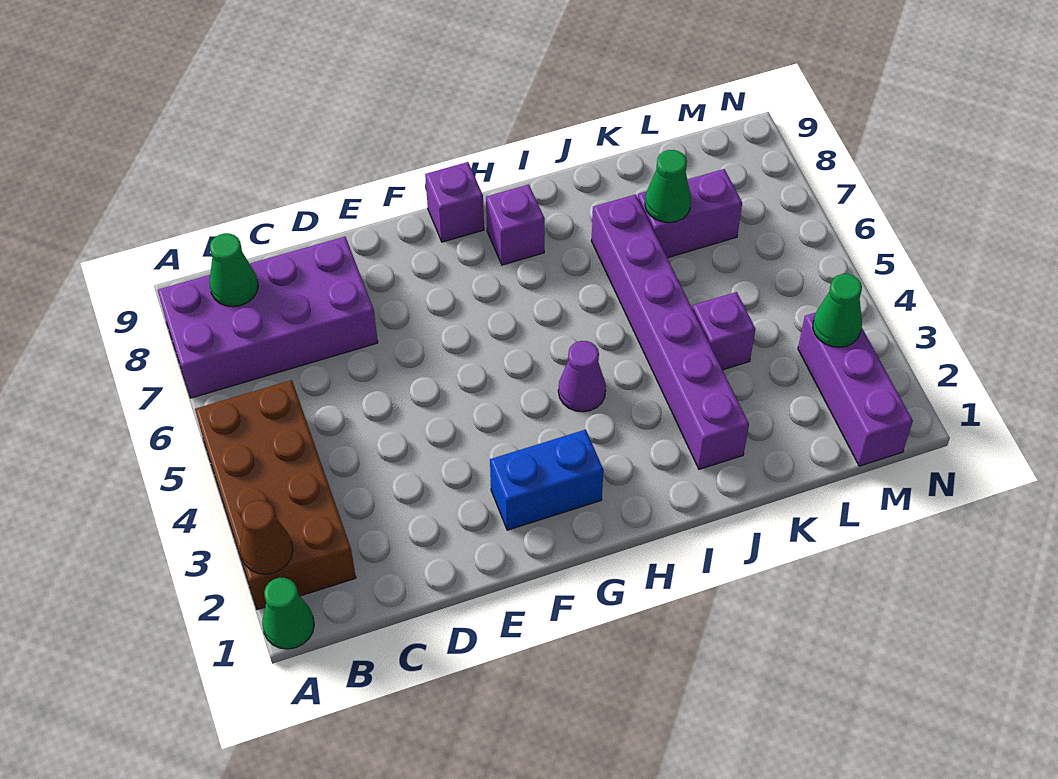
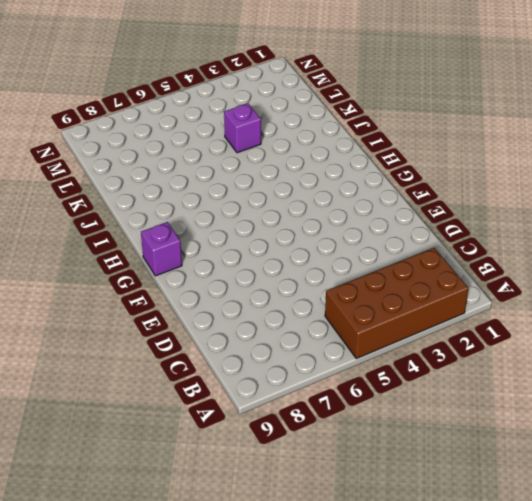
none -> green cone A1 level 1
none -> purple brick A7:D8 level 1
none -> blue brick F2:G2 level 1

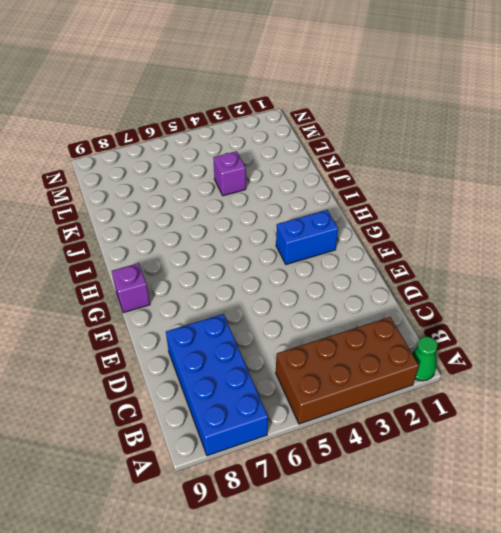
blue brick A7:D8 level 1 -> purple brick A7:D8 level 1
blue brick G2:G3 level 1 -> blue brick F2:G2 level 1
none -> purple cone H4 level 1
none -> purple brick H8 level 1
none -> purple brick J2:J7 level 1

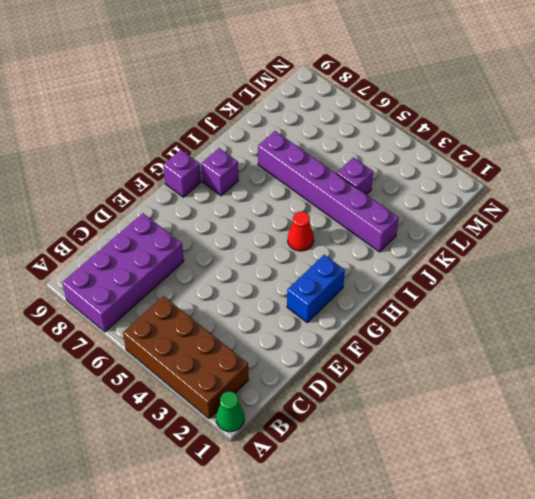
red cone H4 level 1 -> purple cone H4 level 1
none -> purple brick K7:L7 level 1
none -> purple brick M1:M3 level 1
none -> brown cone A2 level 2

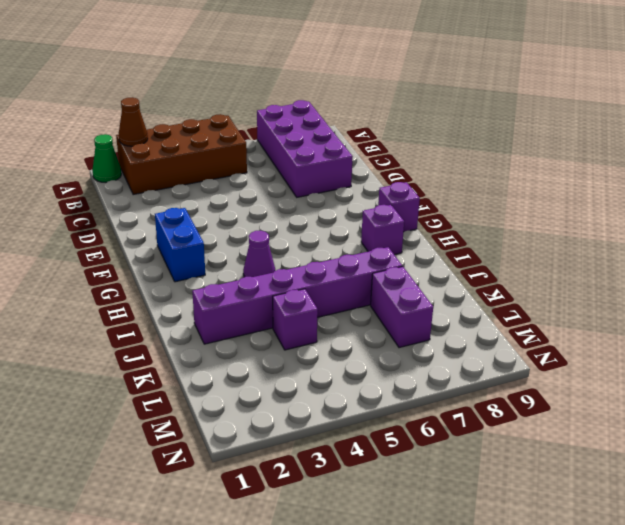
none -> purple brick M1:M3 level 1
none -> green cone B8 level 2
none -> green cone K7 level 2

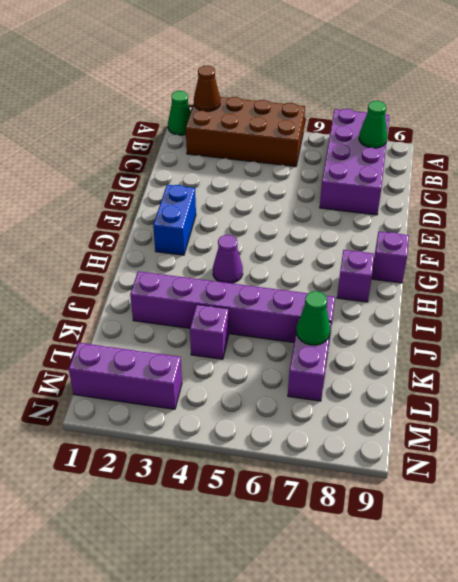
none -> green cone M3 level 2

